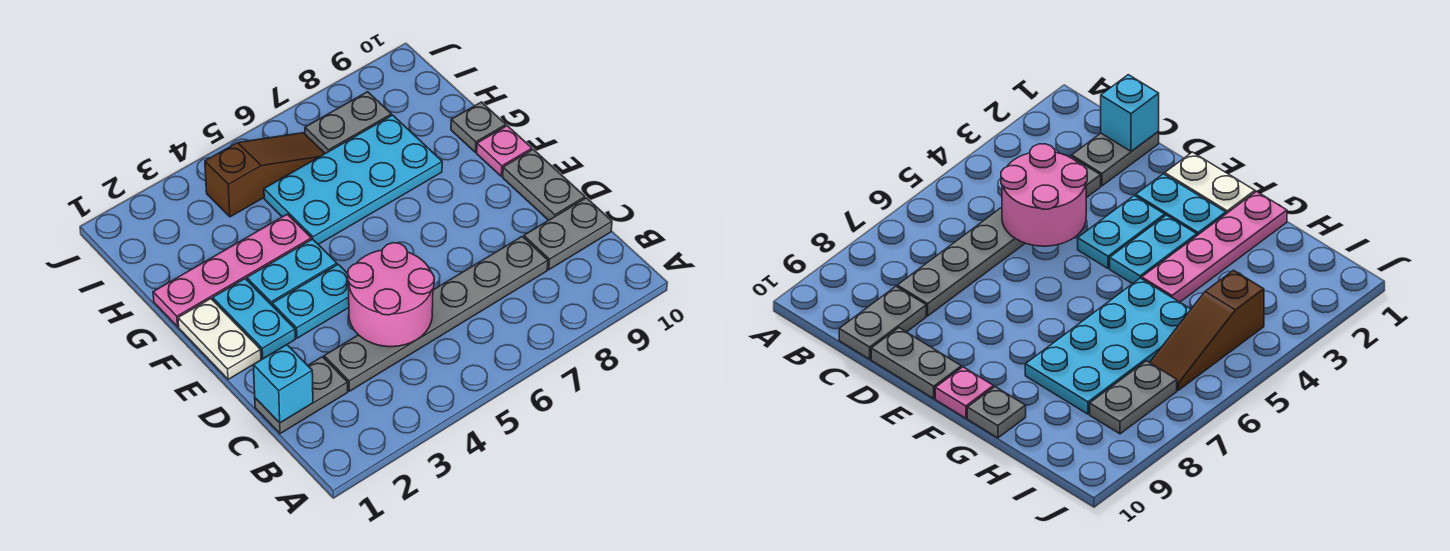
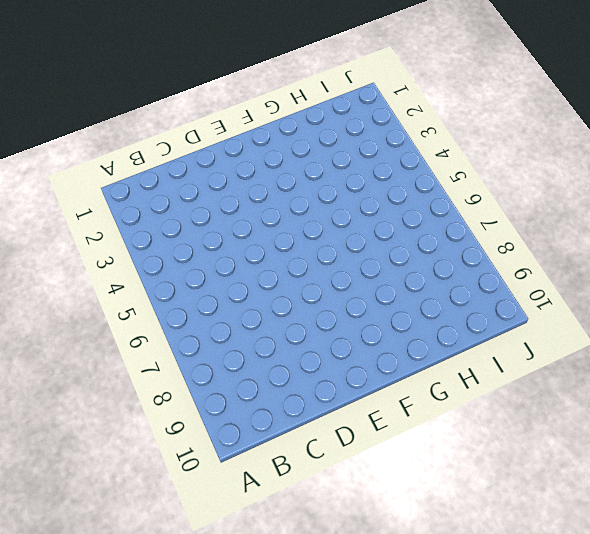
none -> grey plate C1:C2 level 1
none -> grey plate C3:C8 level 1
none -> grey plate C9:C10 level 1

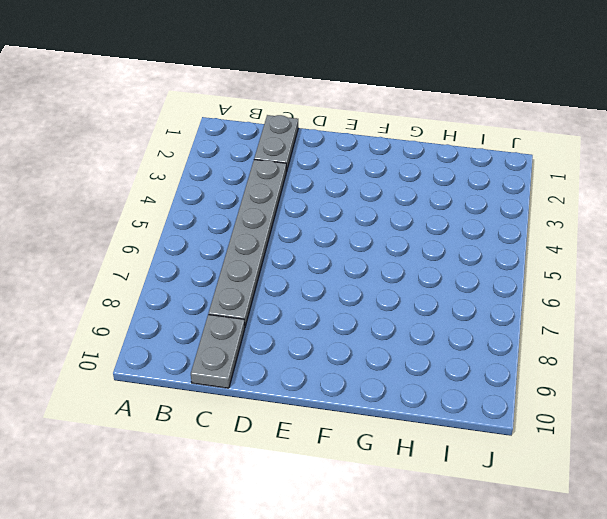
none -> grey plate D10:E10 level 1
none -> white plate E1:F1 level 1
none -> cyan plate E2:F2 level 1

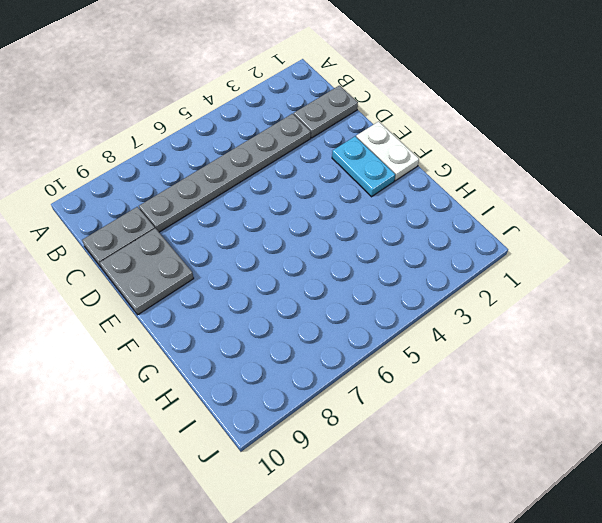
grey plate D9:E10 level 1 -> grey plate D10:E10 level 1
none -> cyan plate E3:E4 level 1
none -> cyan plate F3:F4 level 1
none -> pink plate F10 level 1

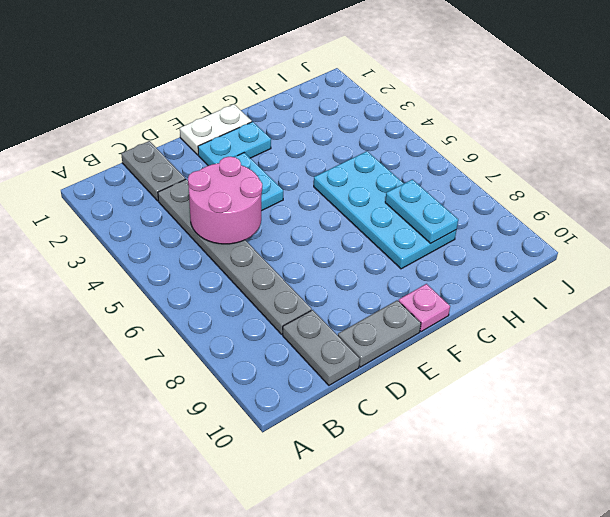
cyan plate H7:H8 level 2 -> cyan plate F3:F4 level 1
none -> pink plate G1:G4 level 1
none -> grey plate G10 level 1
none -> brown slope I4:I6 level 1 top 4

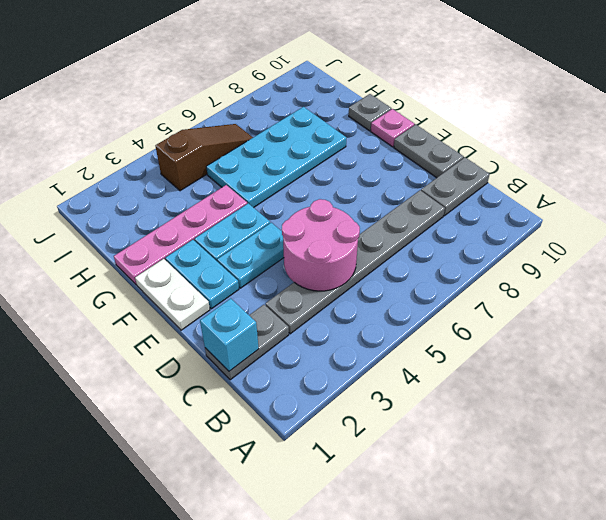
none -> grey plate I7:I8 level 1

